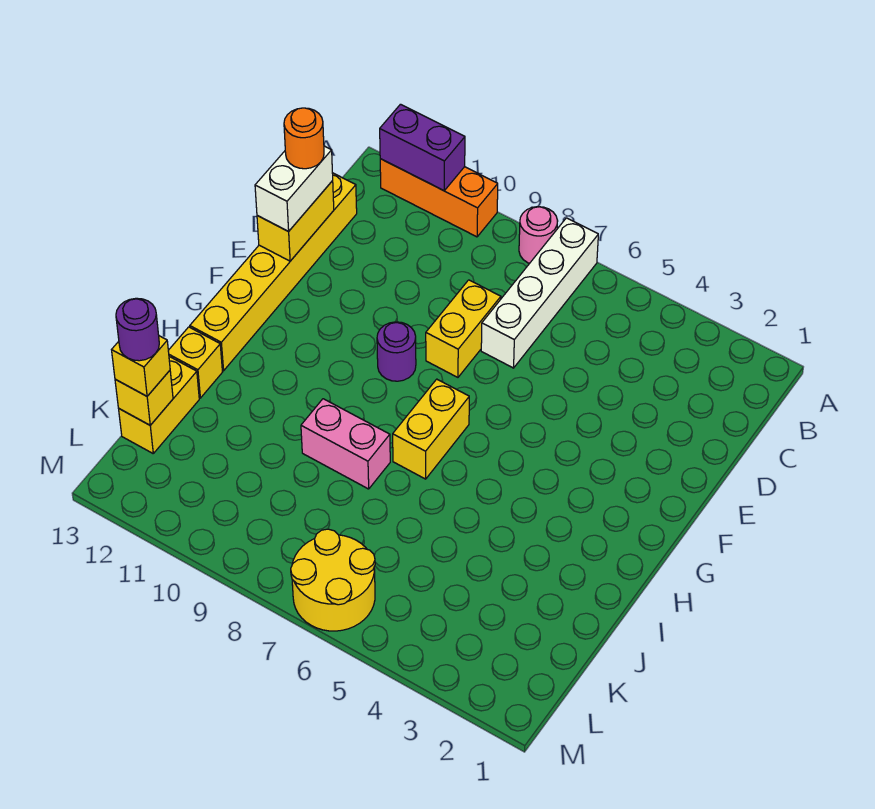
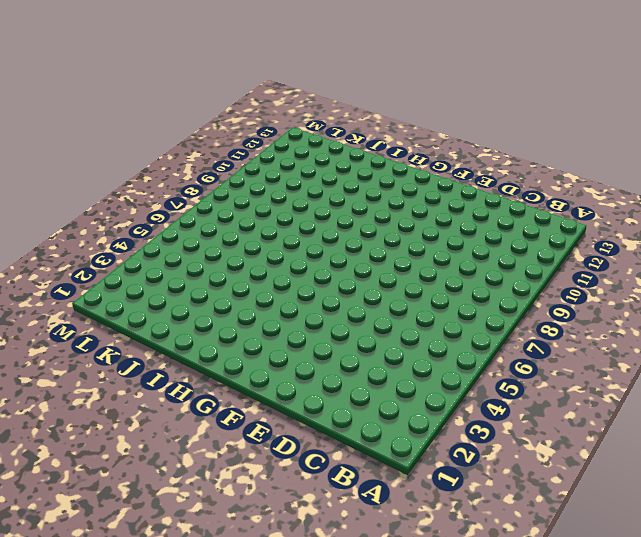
none -> white brick A7:D7 level 1
none -> pink round brick A8 level 1
none -> orange brick A10:A12 level 1

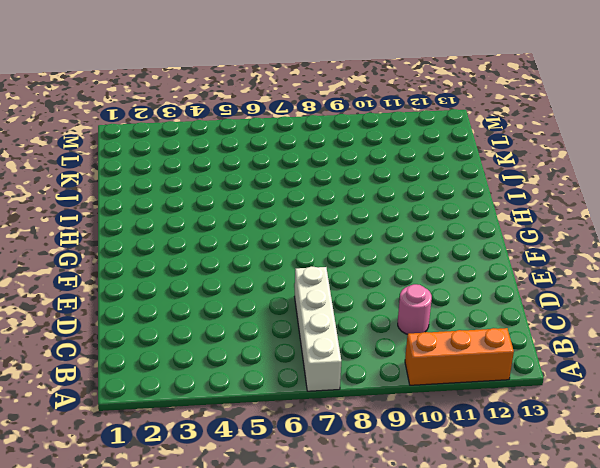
pink round brick C10 level 1 -> pink round brick A8 level 1
none -> yellow brick C13:H13 level 1
none -> yellow brick D8:E8 level 1
none -> purple round brick F9 level 1

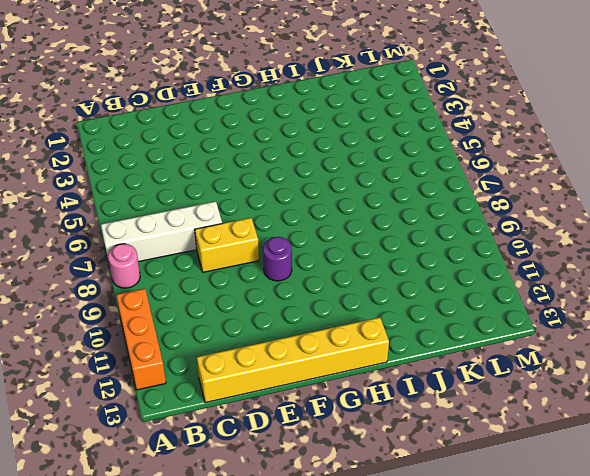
none -> yellow brick G7:H7 level 1
none -> pink brick I8:I9 level 1
none -> yellow brick I13 level 1

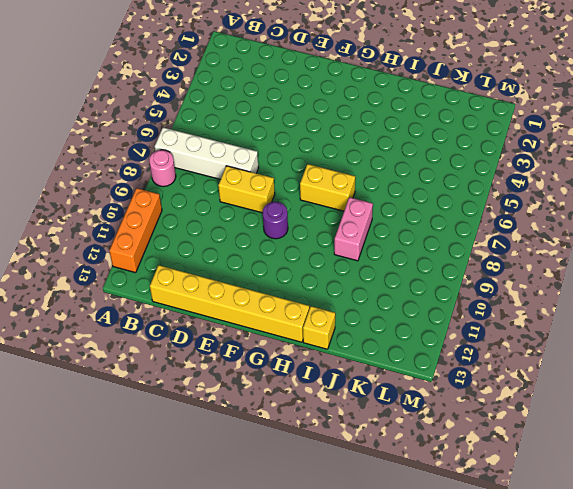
none -> yellow brick J13:K13 level 1
none -> yellow round brick L6:M7 level 1
none -> purple brick A11:A12 level 2

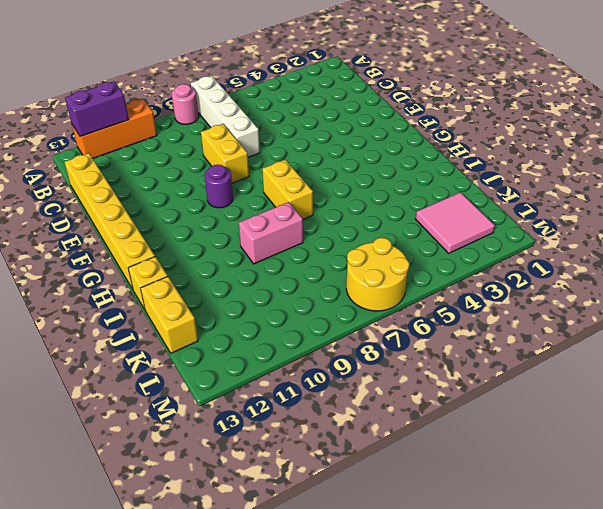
pink tile K2:L3 level 1 -> none
none -> yellow brick D13:E13 level 2
none -> yellow brick K13 level 2
none -> white brick D13:E13 level 3

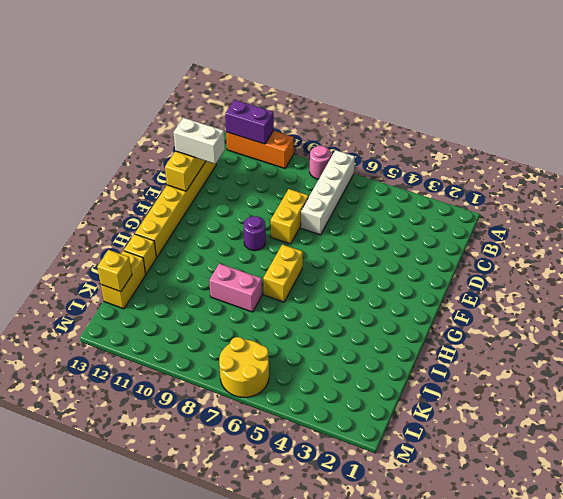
white brick D12:D13 level 3 -> white brick D13:E13 level 3
none -> yellow brick K13 level 3
none -> orange round brick D13 level 4
none -> purple round brick K13 level 4

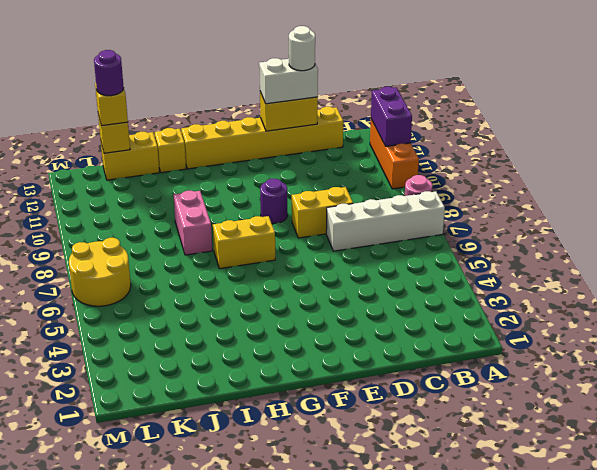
white round brick D13 level 4 -> orange round brick D13 level 4

